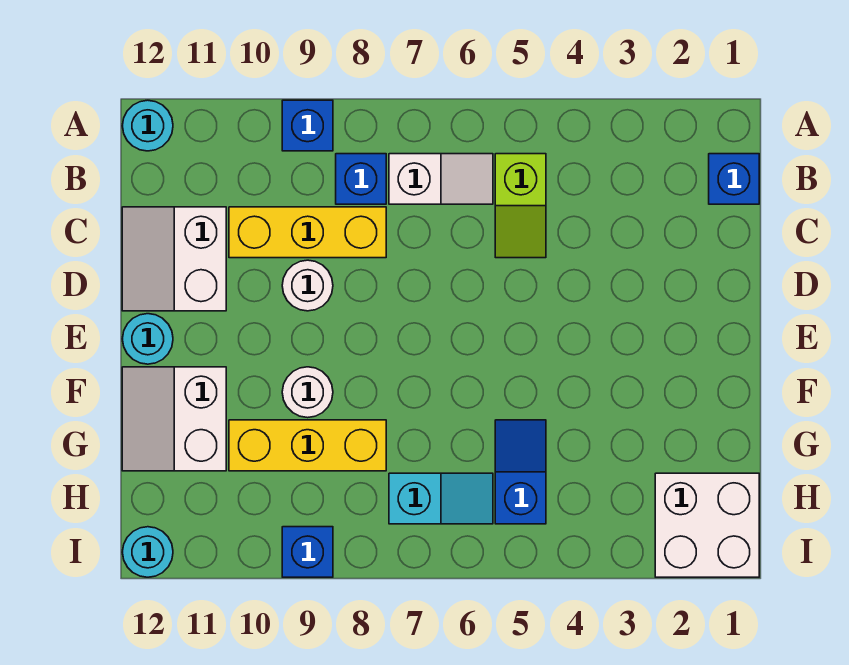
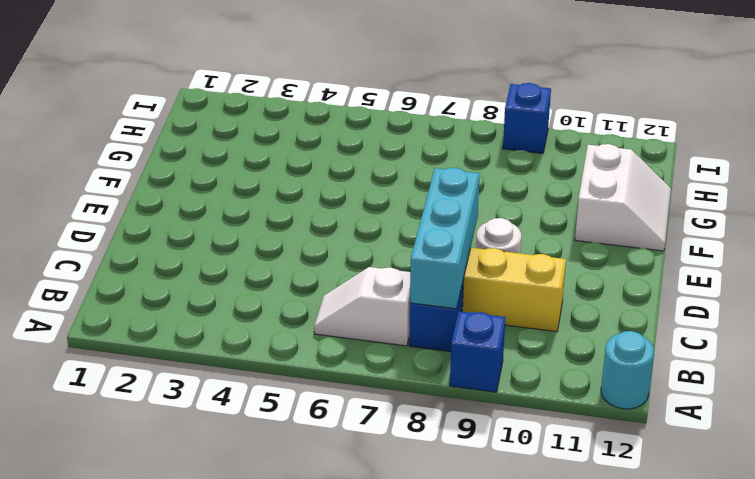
cyan brick B8:D8 level 2 -> none
none -> blue brick B1 level 1
none -> lime slope B5:C5 level 1 top B
none -> white slope C11:D12 level 1 top 11

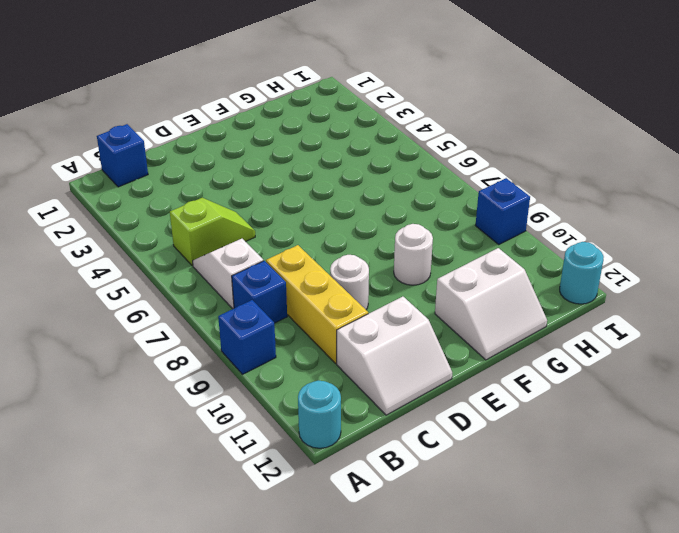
none -> cyan round brick E12 level 1
none -> blue slope G5:H5 level 1 top H
none -> yellow brick G8:G10 level 1

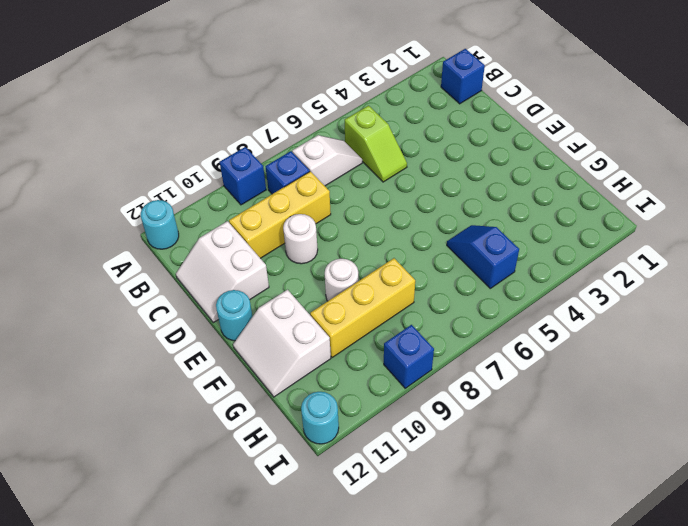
none -> white brick H1:I2 level 1
none -> cyan slope H6:H7 level 1 top 7

